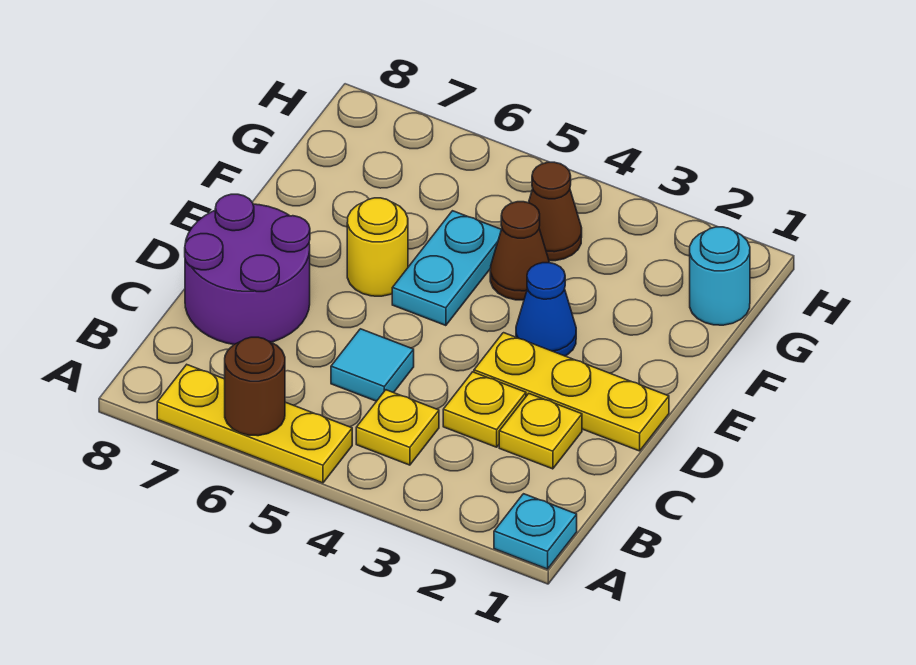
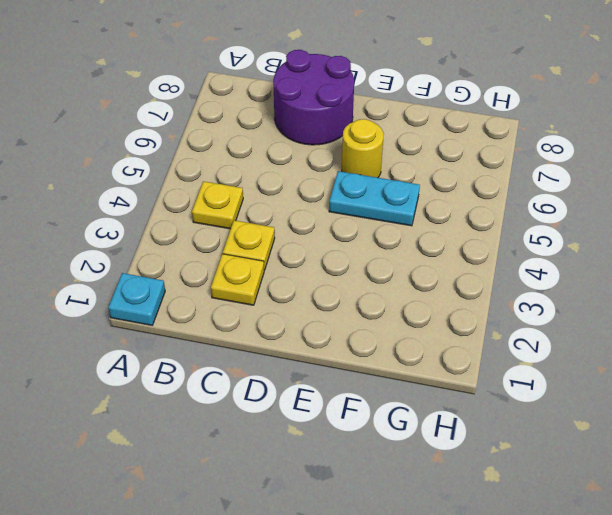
none -> yellow plate A5:A7 level 1
none -> cyan tile C5 level 1
none -> yellow plate D1:D3 level 1

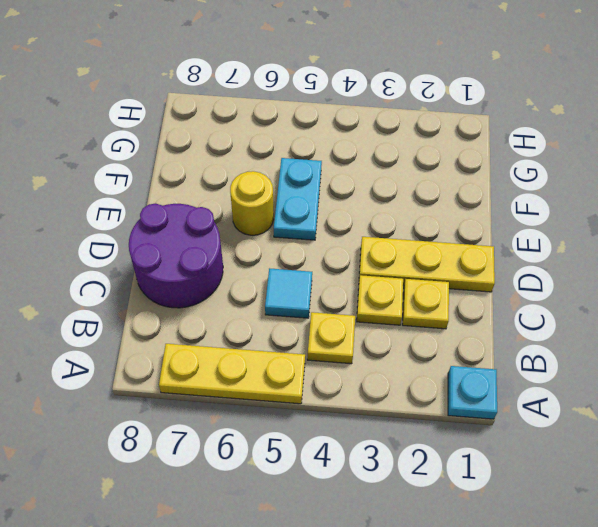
none -> blue cone E3 level 1
none -> brown cone F4 level 1
none -> cyan round brick G1 level 1

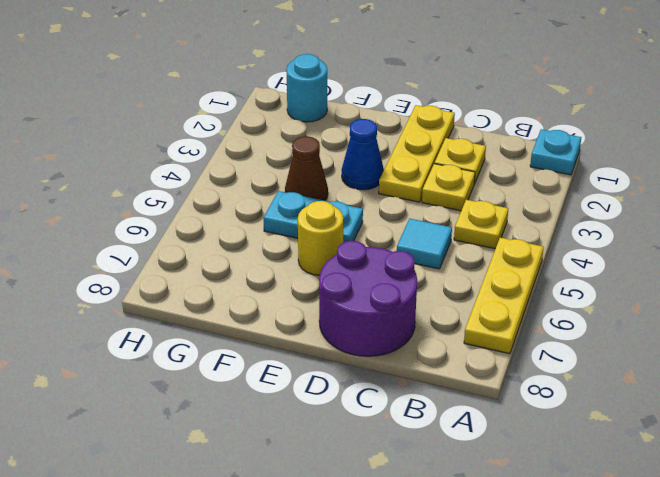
none -> brown cone G4 level 1
none -> brown round brick A6 level 2

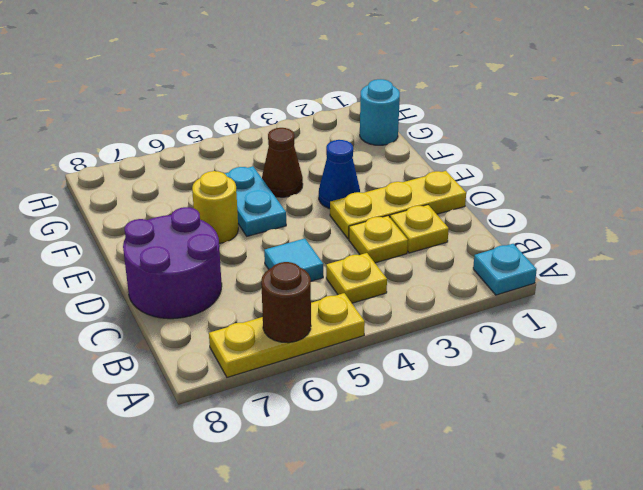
none -> brown cone G4 level 1

